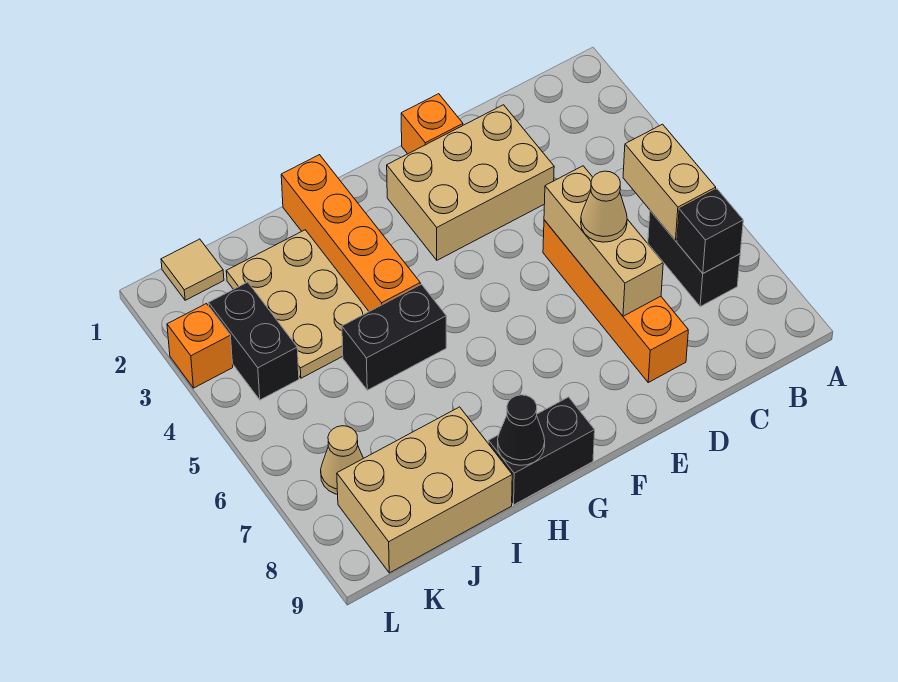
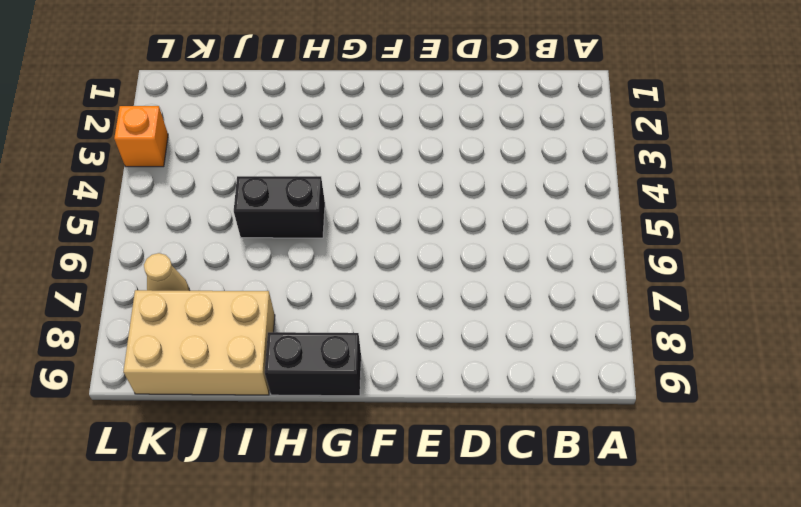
none -> black brick B6:B7 level 1
none -> tan brick D2:F3 level 1
none -> orange brick D5:D8 level 1

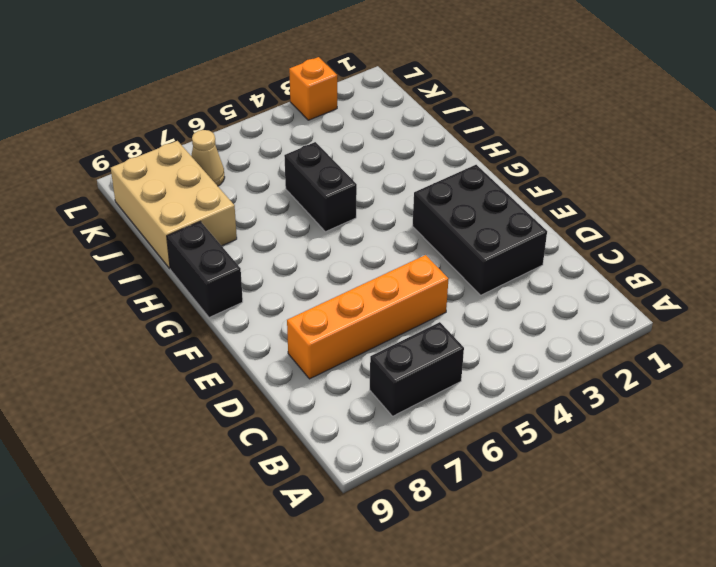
black brick D2:F3 level 1 -> tan brick D2:F3 level 1
none -> orange brick E1 level 1
none -> orange brick H1:H4 level 1
none -> tan plate I2:J4 level 1

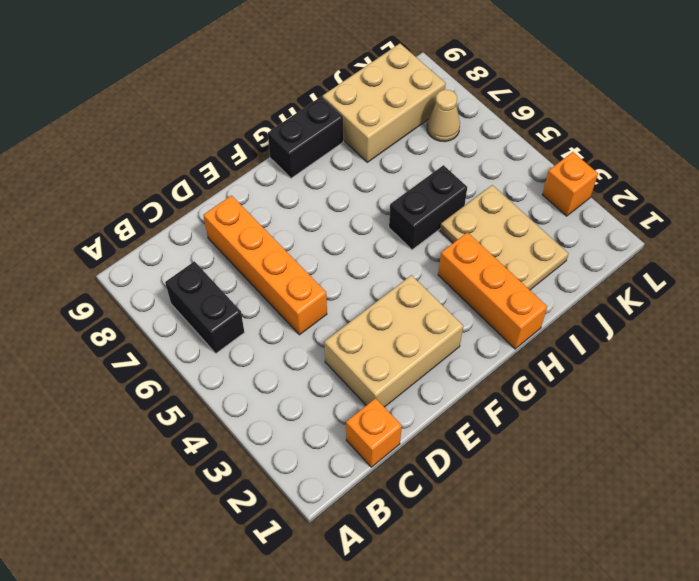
orange brick C1 level 1 -> orange brick E1 level 1
orange brick H1:H3 level 1 -> orange brick H1:H4 level 1
none -> tan tile K1 level 1
none -> black brick K3:K4 level 1
none -> tan brick B5:B6 level 2

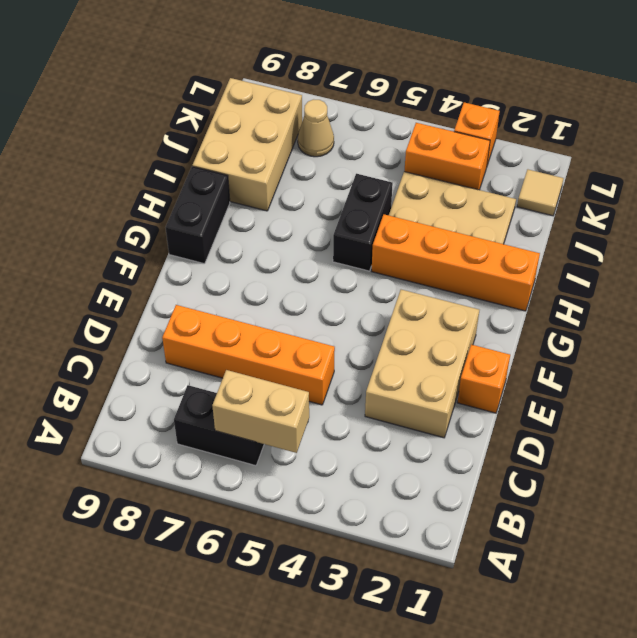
orange brick K3:K4 level 1 -> black brick K3:K4 level 1
none -> black brick B7 level 2
none -> tan brick D5:D7 level 2
none -> black cone H9 level 2

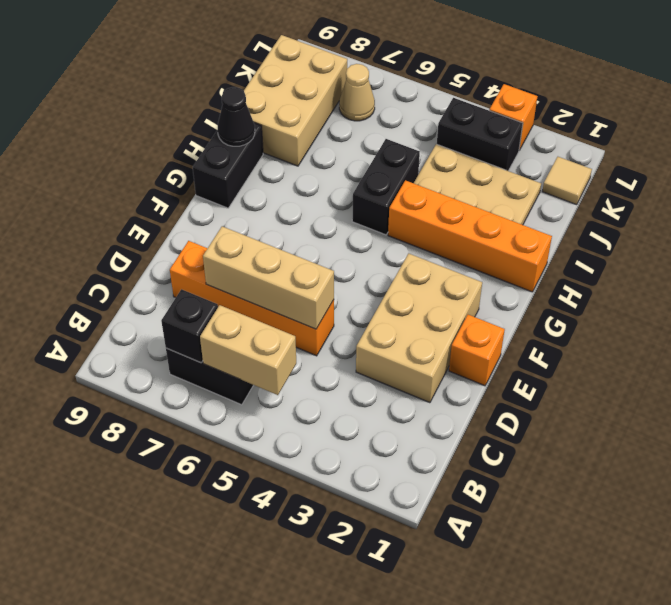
none -> tan cone D6 level 3

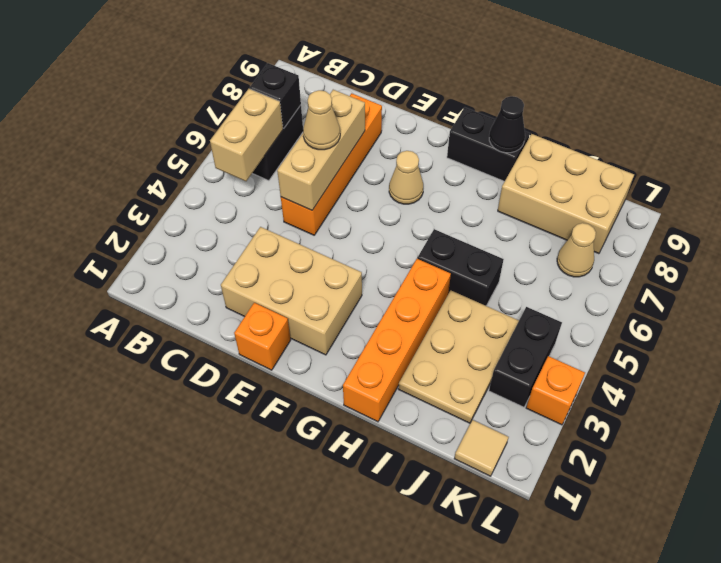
tan cone F7 level 1 -> none

